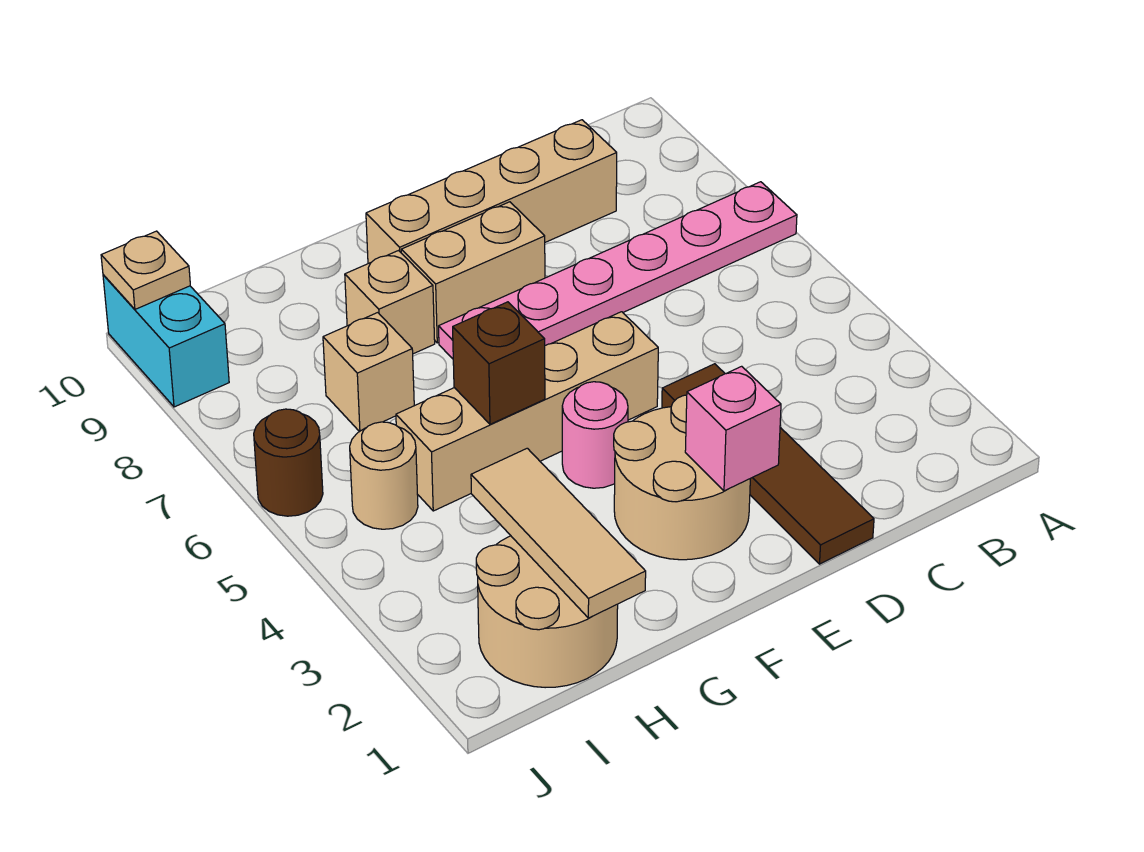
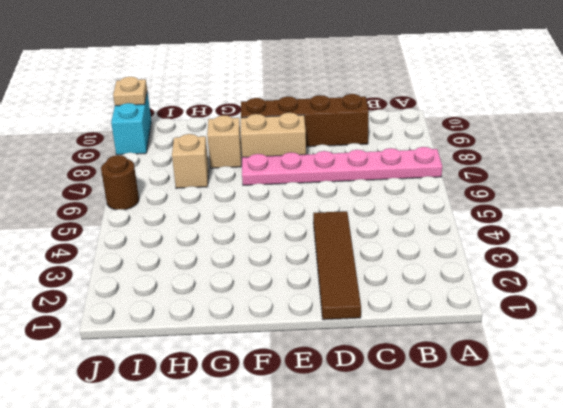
brown brick C9:F9 level 1 -> tan brick C9:F9 level 1
none -> tan round brick E2:F3 level 1
none -> tan brick E5:H5 level 1
none -> pink round brick F4 level 1

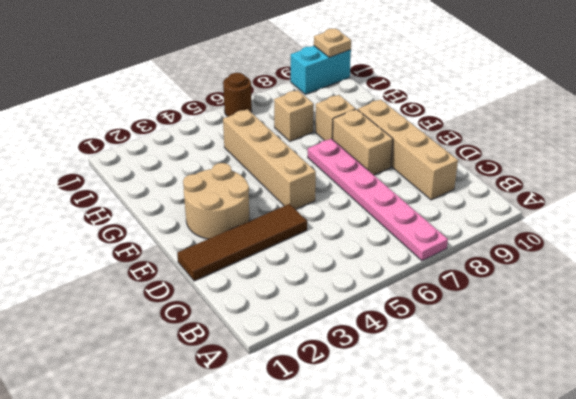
none -> pink round brick F4 level 1
none -> tan round brick H1:I2 level 1
none -> tan round brick I5 level 1

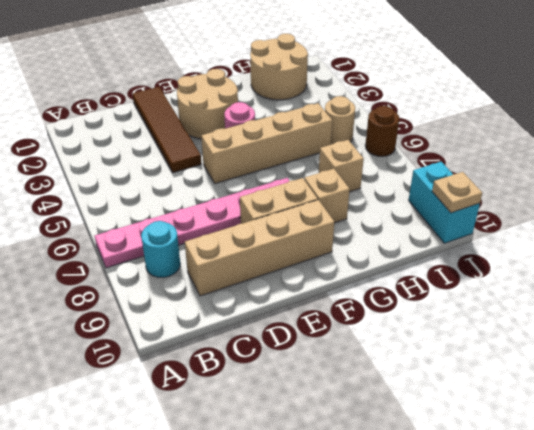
cyan round brick B8 level 1 -> none
none -> pink brick E2 level 2
none -> brown brick G5 level 2
none -> tan tile H1:H3 level 2

